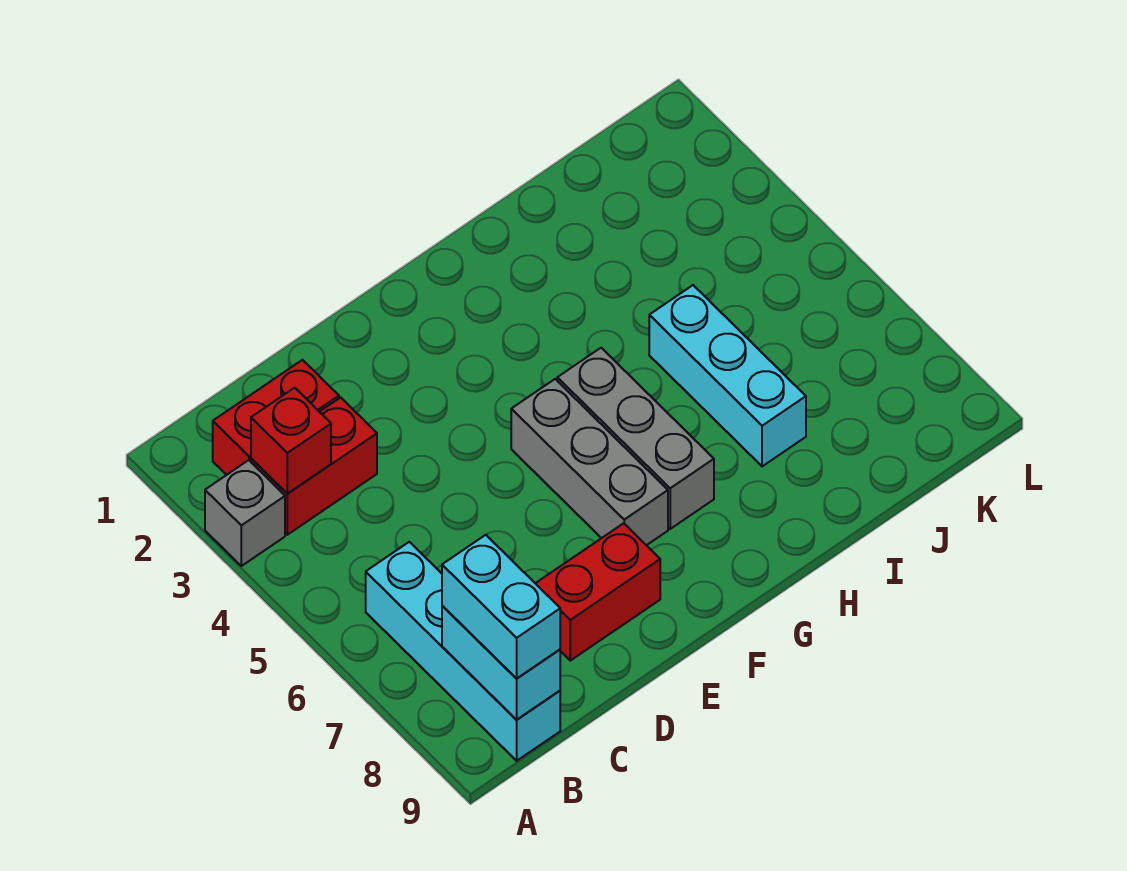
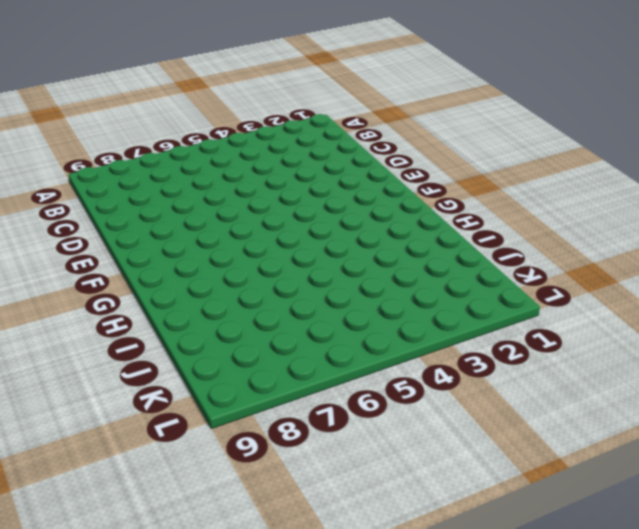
none -> grey brick A3 level 1
none -> red brick B2:C2 level 1

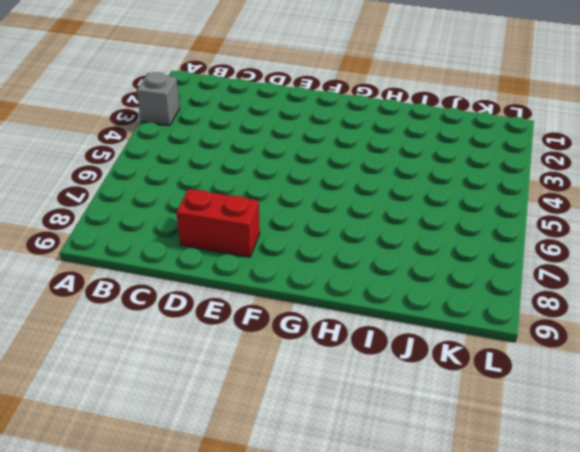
none -> red brick B2:C2 level 1
none -> red brick B3:C3 level 1

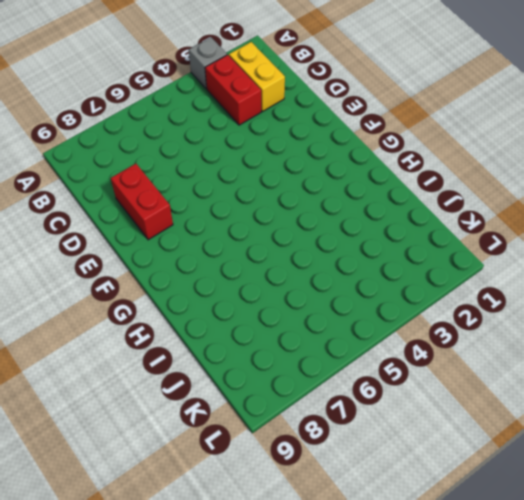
yellow brick B2:C2 level 1 -> red brick B2:C2 level 1
none -> cyan brick B6:B9 level 1
none -> grey brick F5:F7 level 1

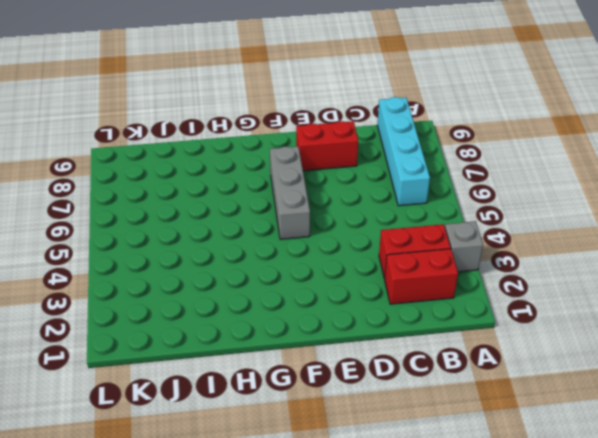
none -> grey brick G5:G7 level 1
none -> cyan brick I5:I7 level 1

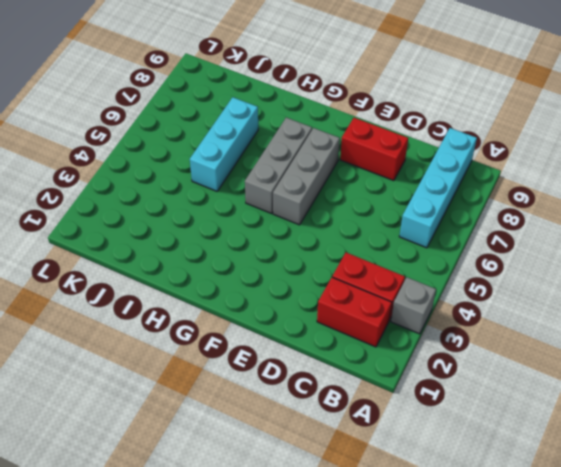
none -> red brick B3 level 2
none -> cyan brick B8:B9 level 2

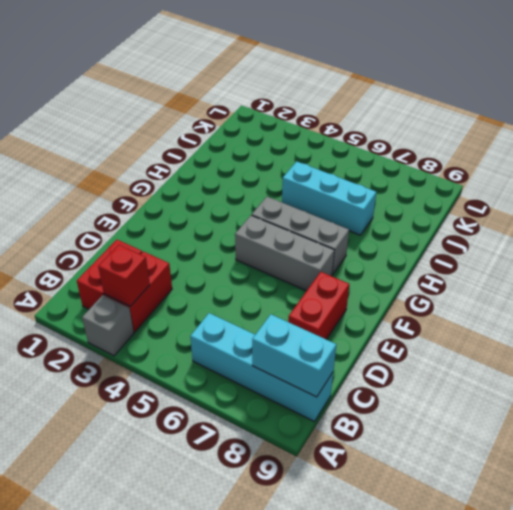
none -> cyan brick B8:B9 level 3

